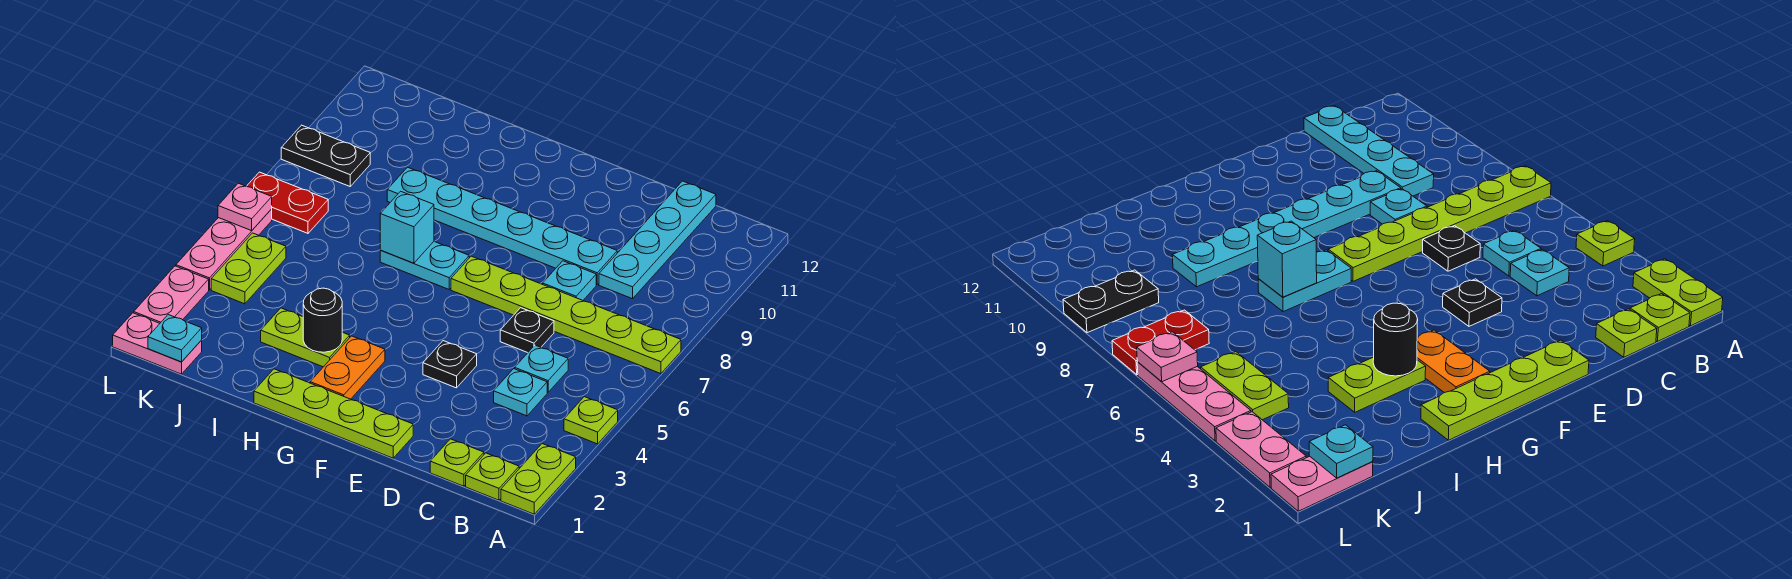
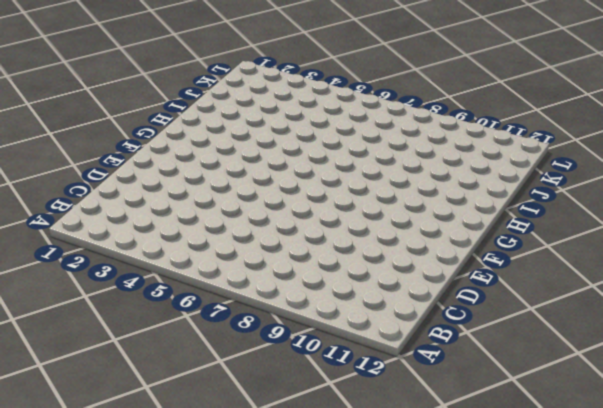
none -> lime plate A1:A2 level 1
none -> lime plate A4 level 1
none -> lime plate A7:F7 level 1

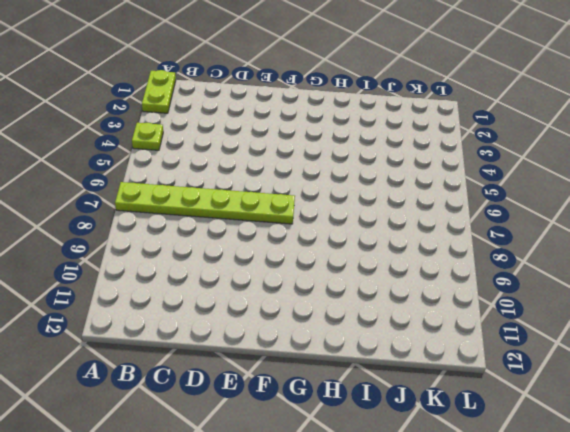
none -> lime plate B1 level 1
none -> lime plate C1 level 1
none -> cyan plate C4 level 1

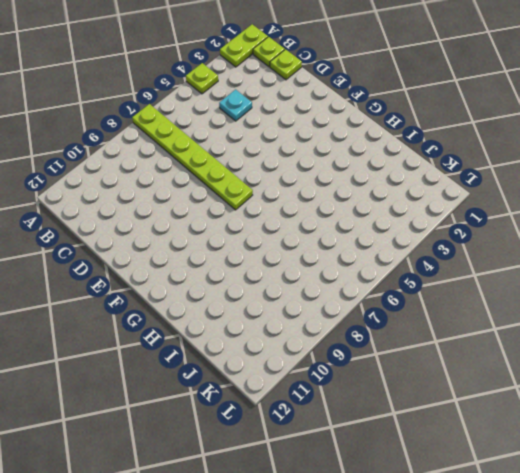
none -> cyan plate C5 level 1
none -> cyan plate C9:C12 level 1
none -> black plate D6 level 1

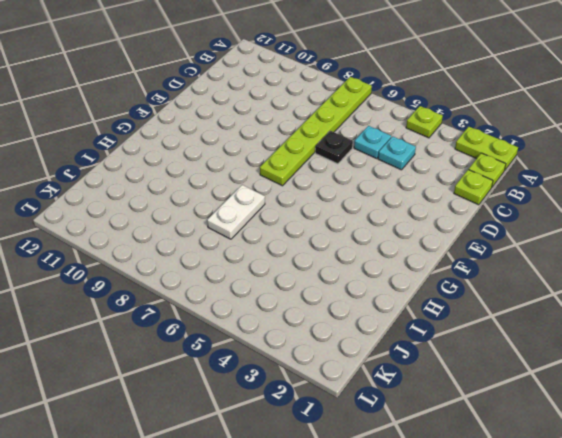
white plate H7:I7 level 1 -> cyan plate G7:H7 level 1
none -> cyan plate C9:C12 level 1
none -> cyan plate D8 level 1
none -> cyan plate D9:I9 level 1

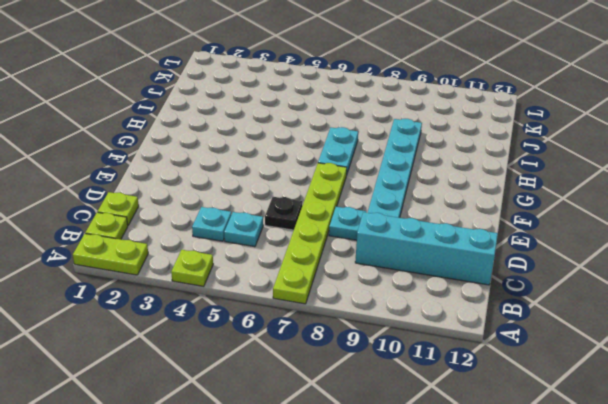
cyan brick C9:C12 level 1 -> cyan plate C9:C12 level 1
none -> lime plate E1:H1 level 1
none -> black plate E4 level 1
none -> orange plate G2:G3 level 1

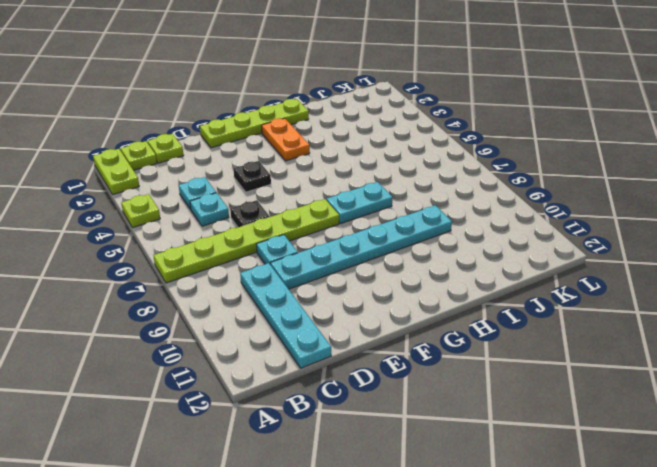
none -> lime plate H3:I3 level 1
none -> pink plate K1:L1 level 1
none -> lime plate K4:K5 level 1

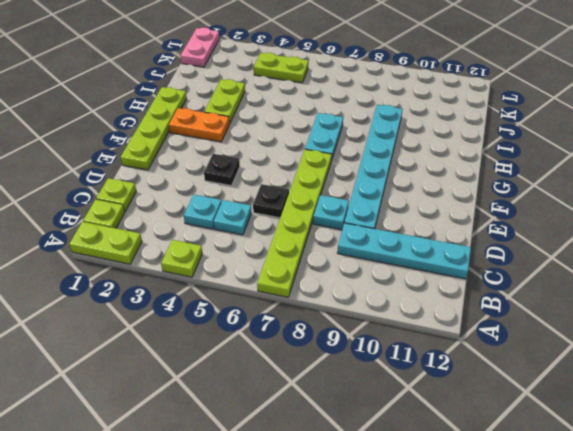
none -> red plate K7:L7 level 1
none -> black plate K9:L9 level 1
none -> pink plate L2:L3 level 1

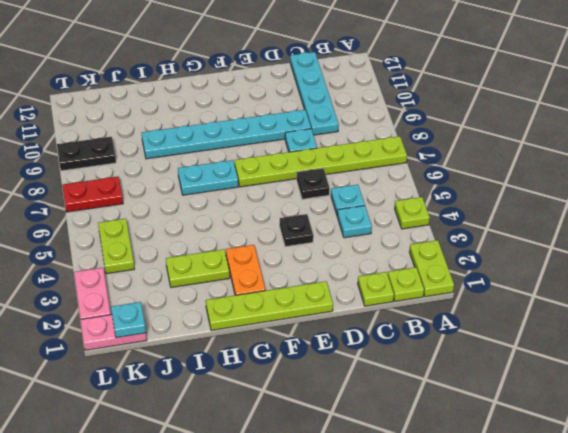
none -> pink plate L4:L6 level 1
none -> black round brick H3 level 2
none -> cyan brick H7 level 2

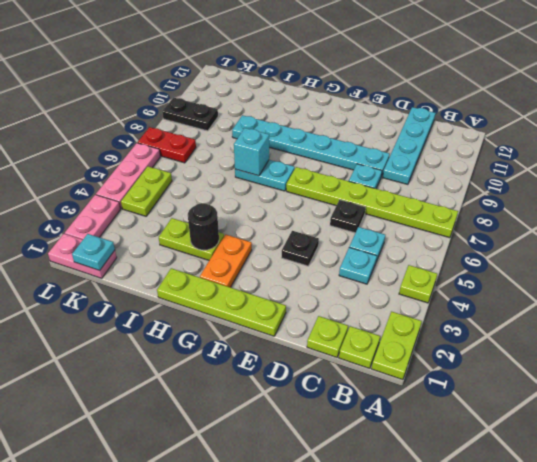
none -> pink plate L6 level 2

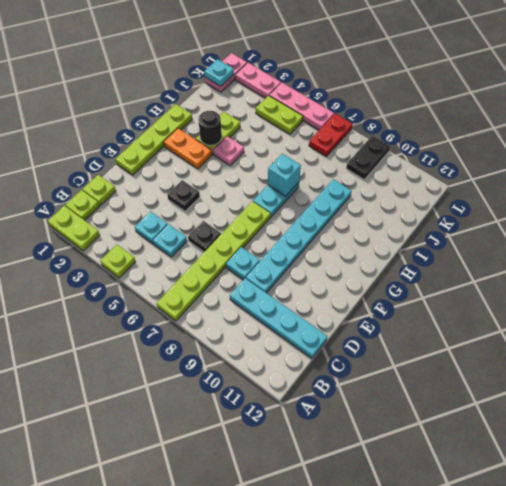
pink plate H4 level 1 -> pink plate L6 level 2

